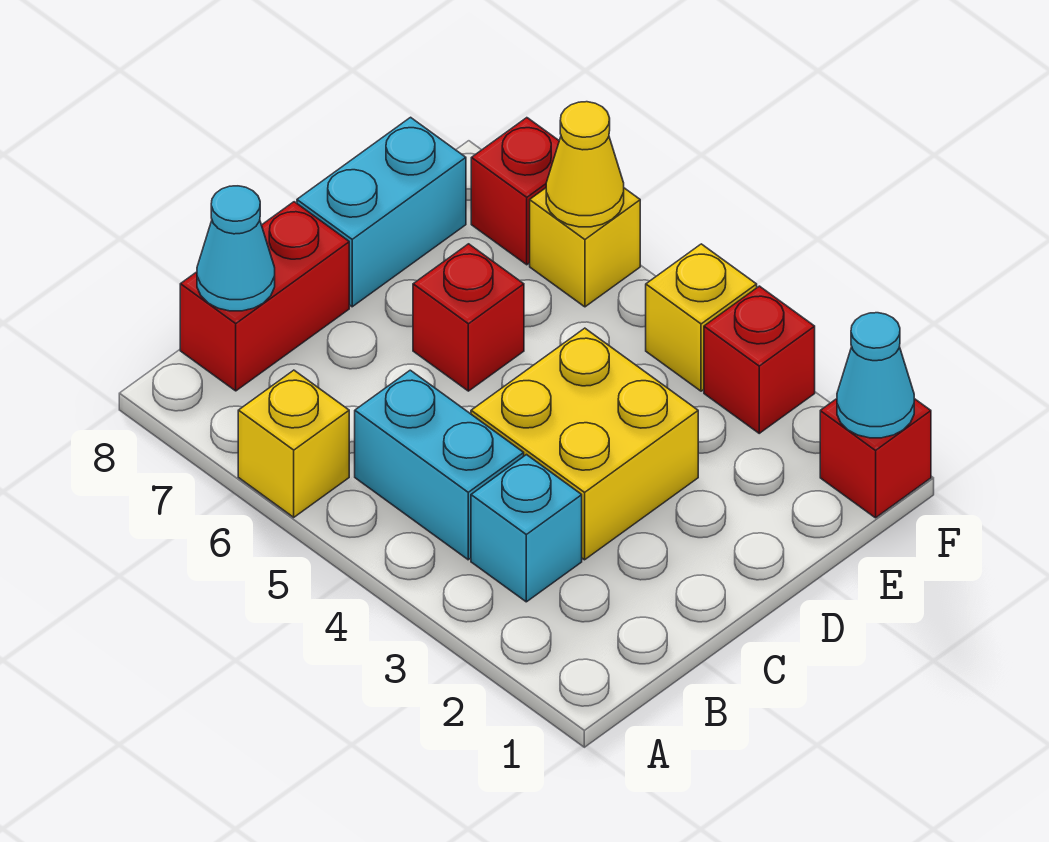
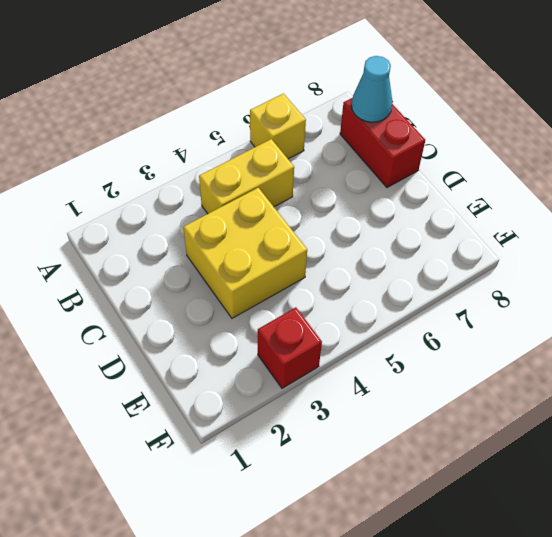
yellow brick B4:B5 level 1 -> cyan brick B4:B5 level 1
none -> cyan brick B3 level 1
none -> red brick D6 level 1
none -> cyan brick D8:E8 level 1

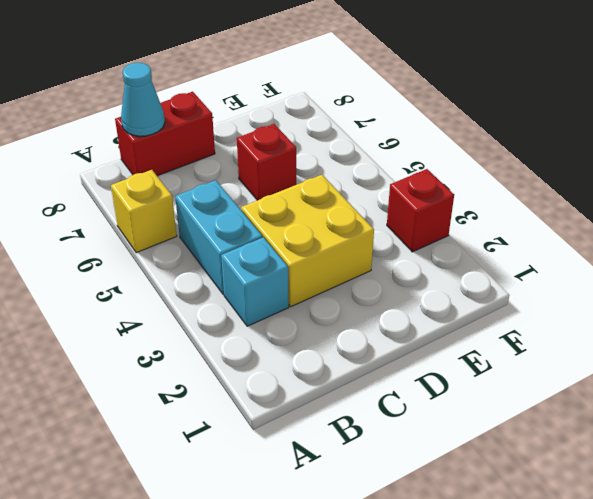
none -> cyan brick D8:E8 level 1
none -> red brick F1 level 1
none -> yellow brick F4 level 1

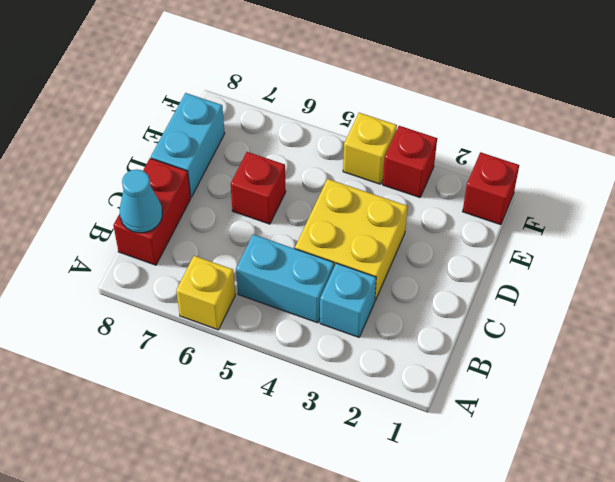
none -> yellow brick F6 level 1
none -> red brick F7 level 1
none -> cyan cone F1 level 2

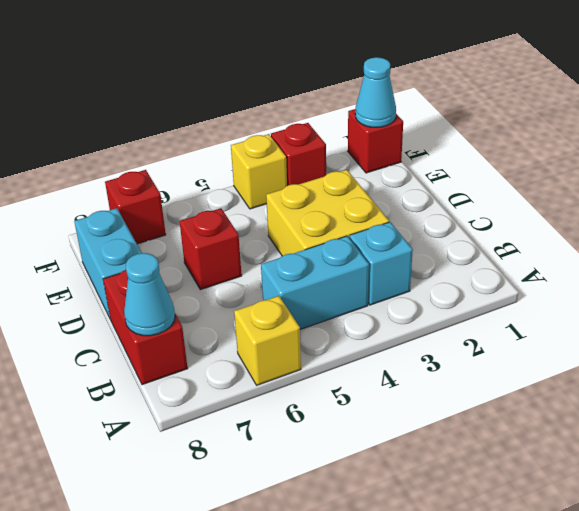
none -> yellow brick F6 level 1
none -> yellow cone F6 level 2

